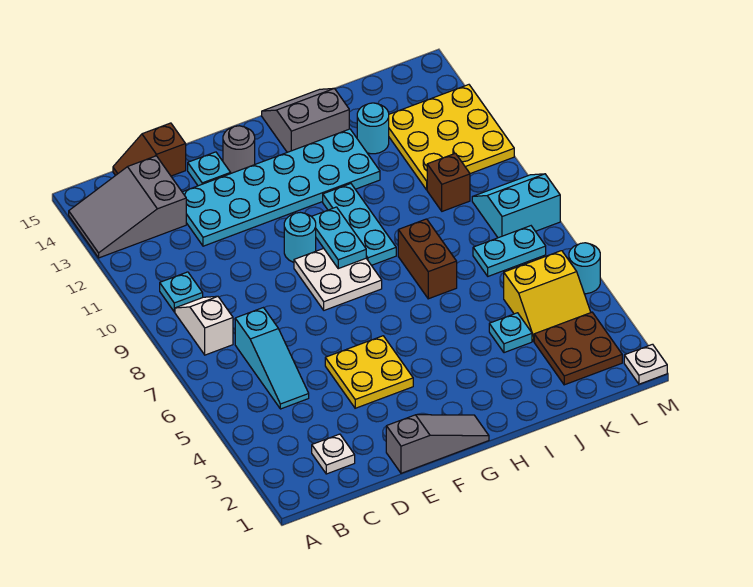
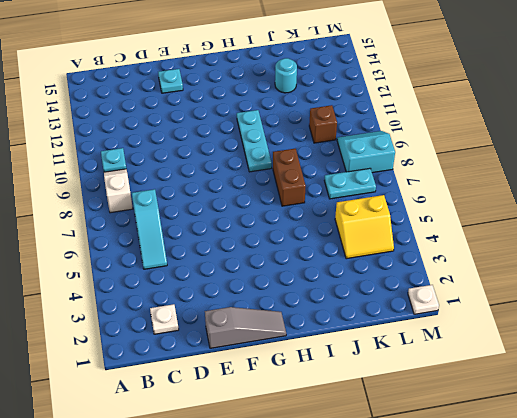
none -> grey slope A13:C14 level 1 top C
none -> brown slope C15:D15 level 1 top D
none -> cyan plate D12:I13 level 1

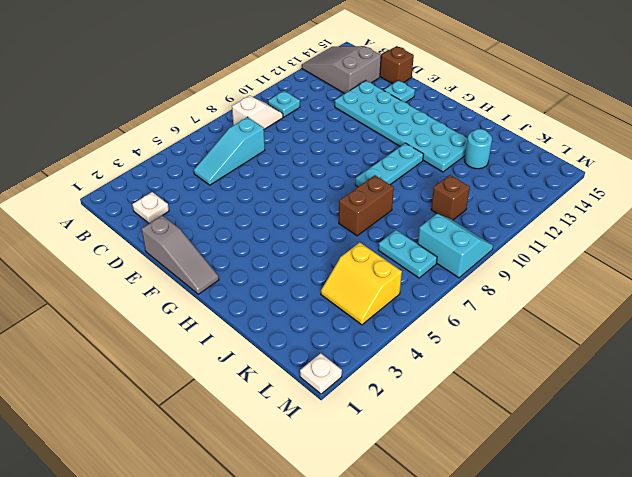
none -> yellow plate E4:F5 level 1
none -> white plate F8:G9 level 1
none -> cyan round brick F10 level 1

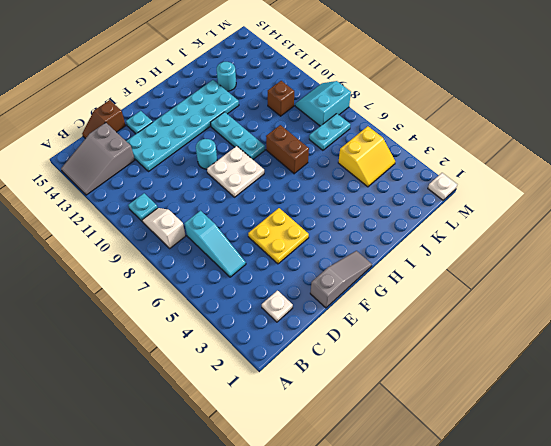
none -> grey round brick F14 level 1
none -> grey slope H14:I15 level 1 top 14
none -> cyan plate J4 level 1

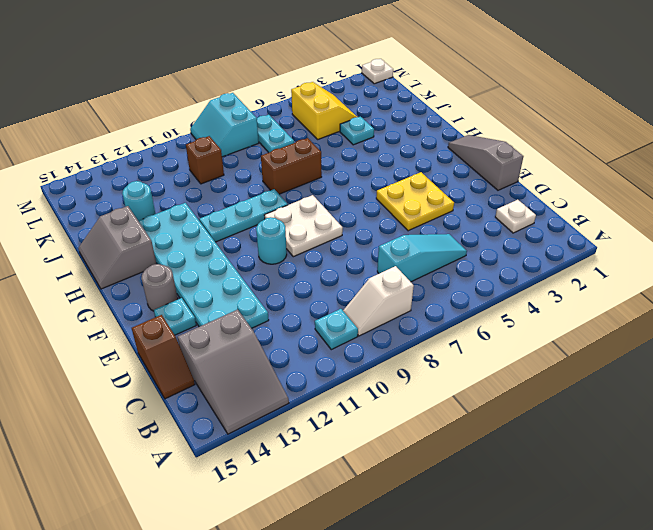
none -> brown plate K2:L3 level 1
none -> yellow plate K11:M13 level 1
none -> cyan round brick M5 level 1

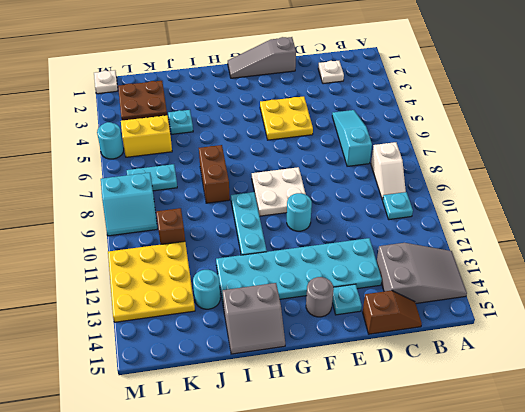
none -> cyan plate G9:G10 level 2

